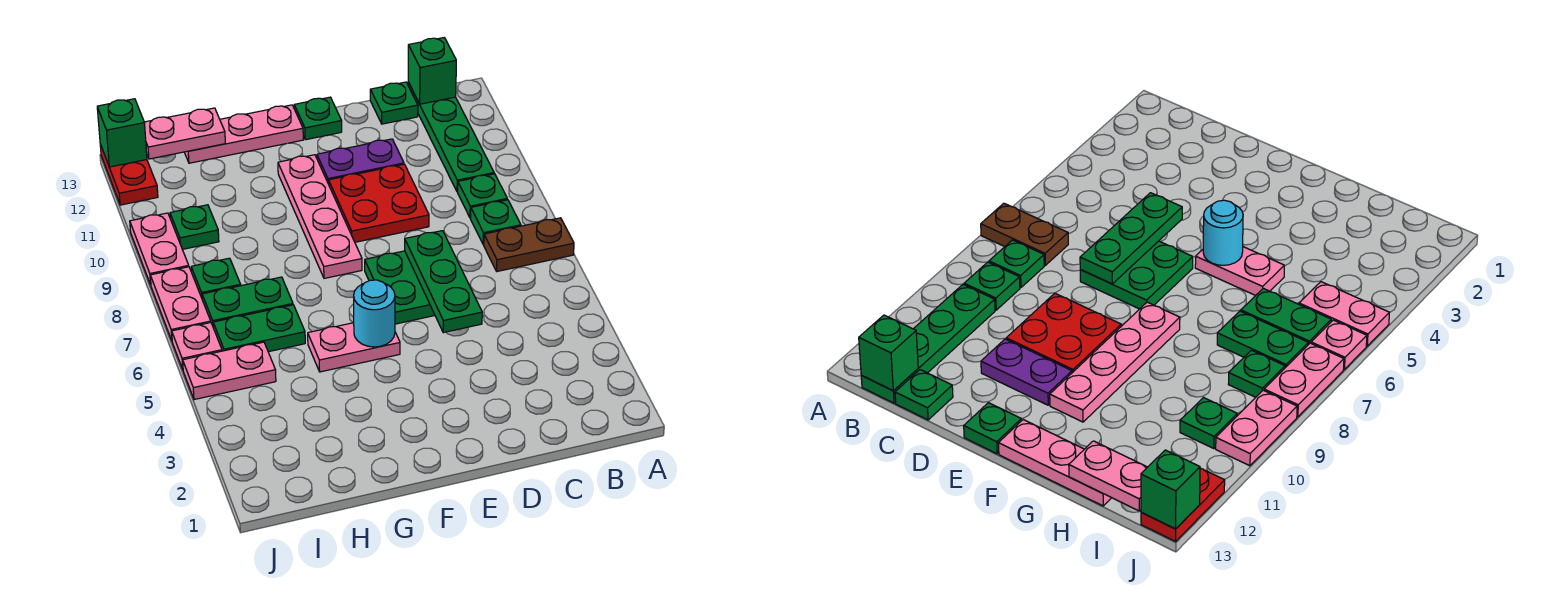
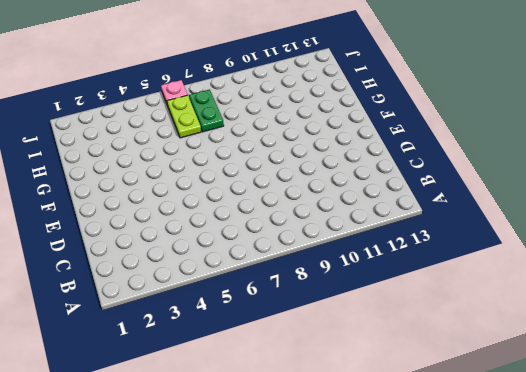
lime plate H6:I6 level 1 -> green plate H6:I6 level 1
none -> brown plate A7:B7 level 1
none -> green plate B8 level 1
none -> green plate B9 level 1

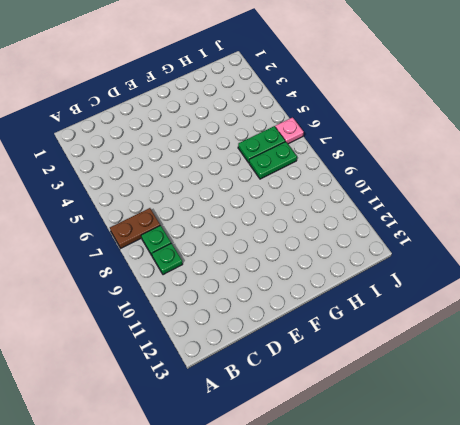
none -> green plate B10:B13 level 1
none -> green plate C13 level 1
none -> green plate D6:E7 level 1

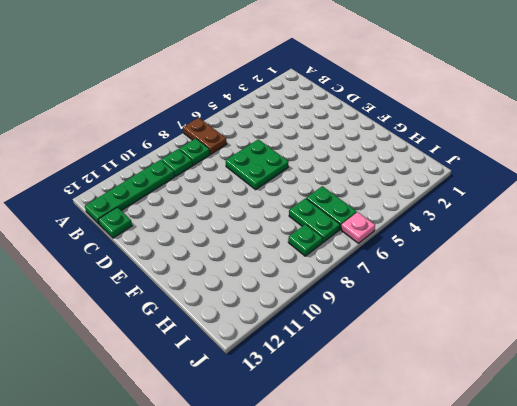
none -> red plate D9:E10 level 1
none -> purple plate D11:E11 level 1
none -> green plate E13 level 1

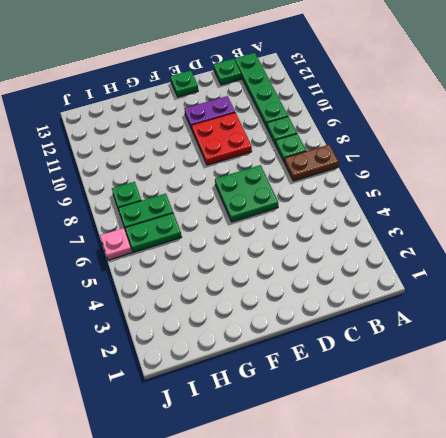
none -> pink plate F5:G5 level 1
none -> pink plate F8:F11 level 1
none -> pink plate F13:H13 level 1

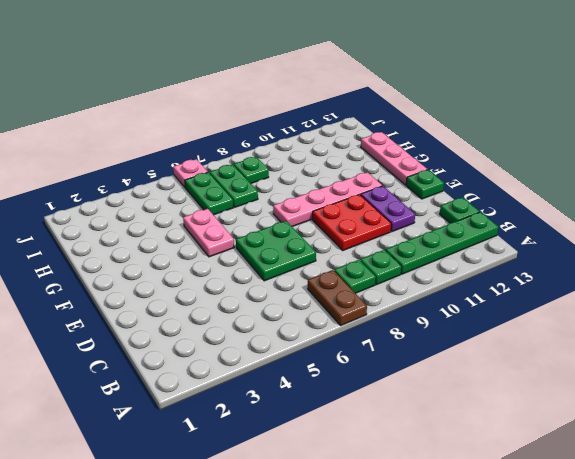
none -> pink plate I5:J5 level 1
none -> green plate I10 level 1
none -> pink plate J7:J8 level 1

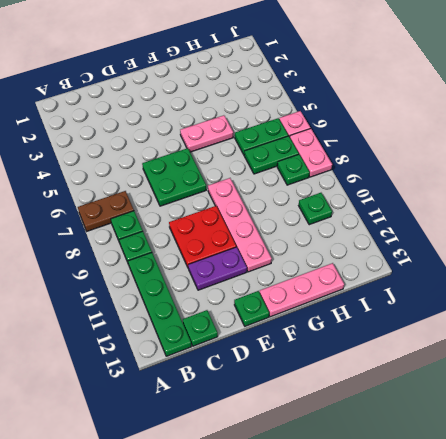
none -> pink plate I5:J5 level 1
none -> pink plate J9:J10 level 1
none -> red plate J12:J13 level 1

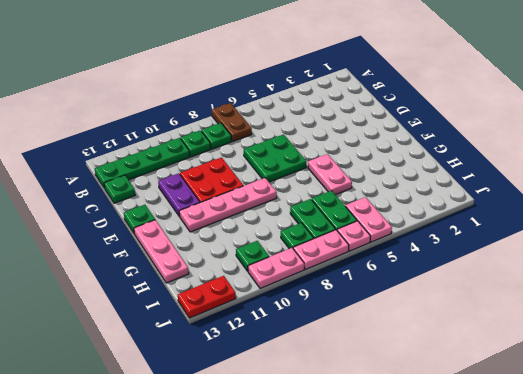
none -> green brick B13 level 2
none -> green plate D5:D7 level 2
none -> cyan round brick F5 level 2

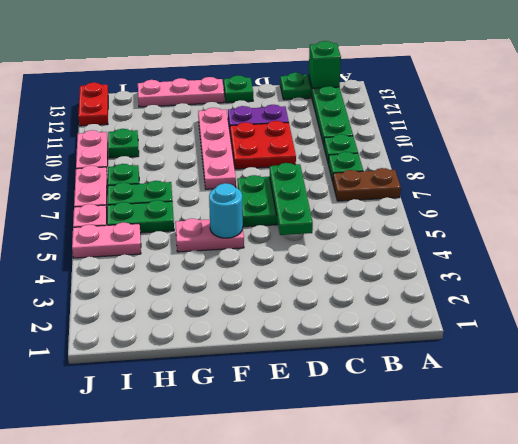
none -> pink plate H13:I13 level 2
none -> green brick J13 level 2

